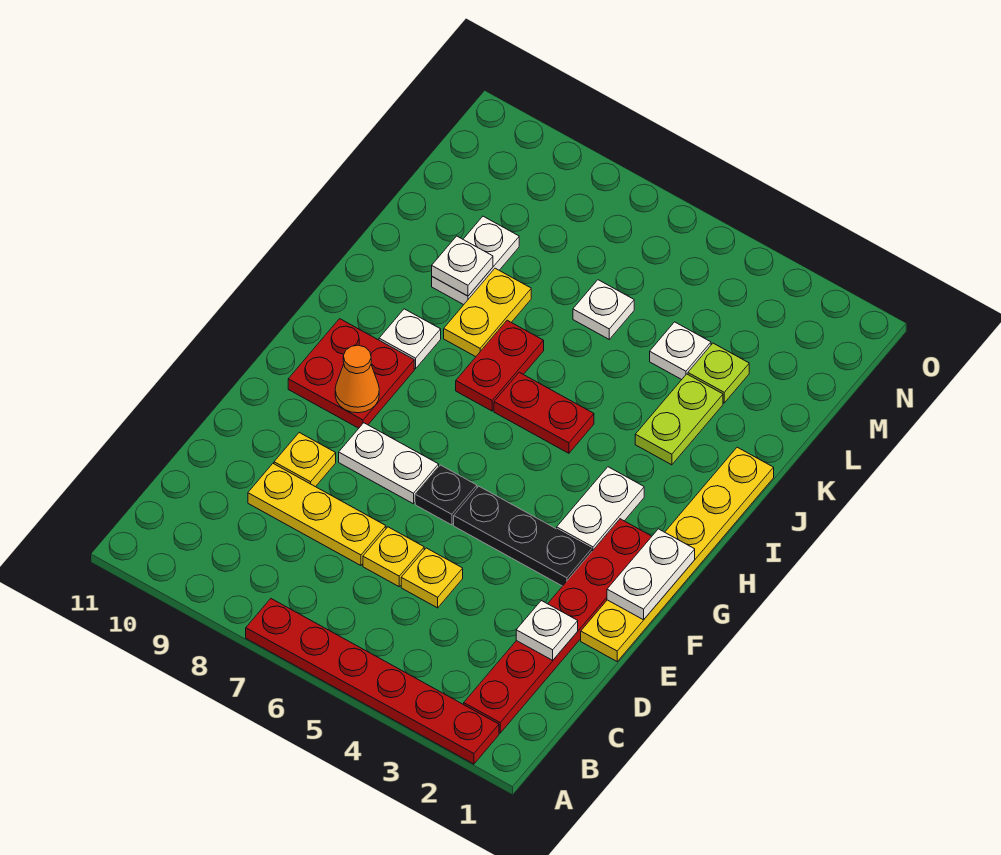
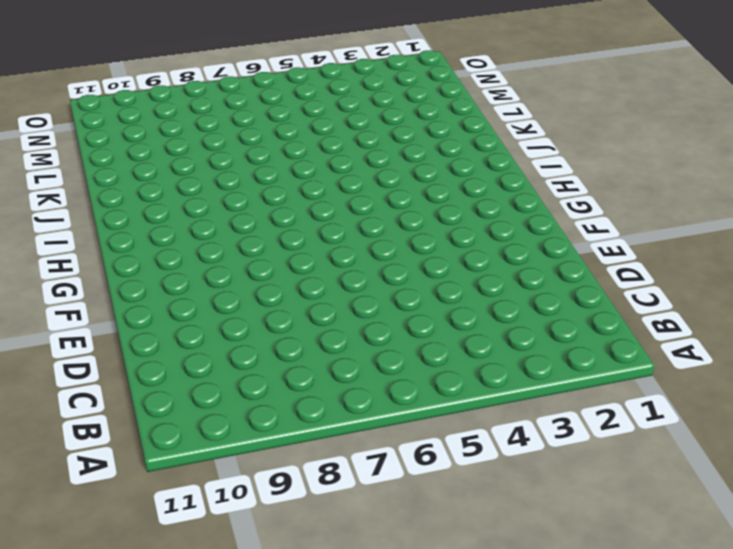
none -> red plate A2:A7 level 1
none -> red plate B2:G2 level 1
none -> yellow plate D5 level 1

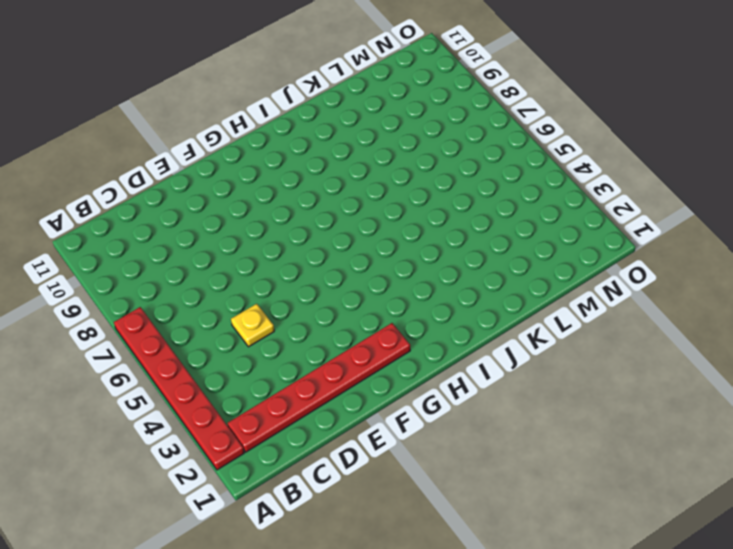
none -> yellow plate D6 level 1
none -> yellow plate D7:D9 level 1
none -> yellow plate E1:J1 level 1

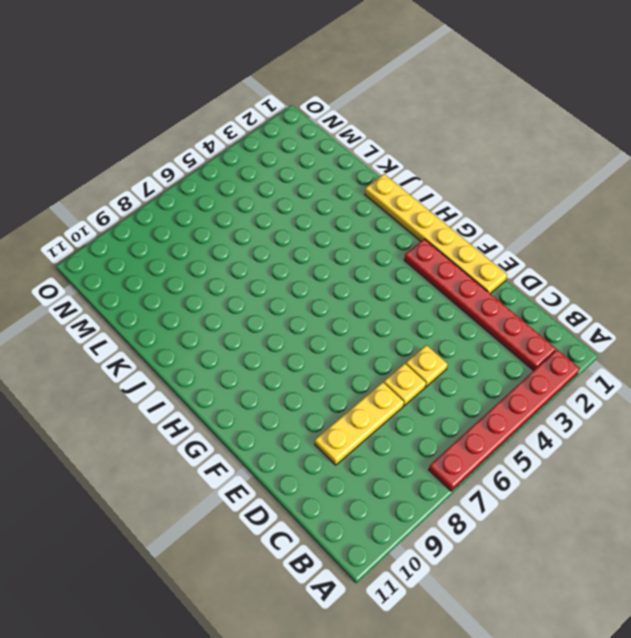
none -> yellow plate E9 level 1
none -> black plate F3:F5 level 1
none -> black plate F6 level 1

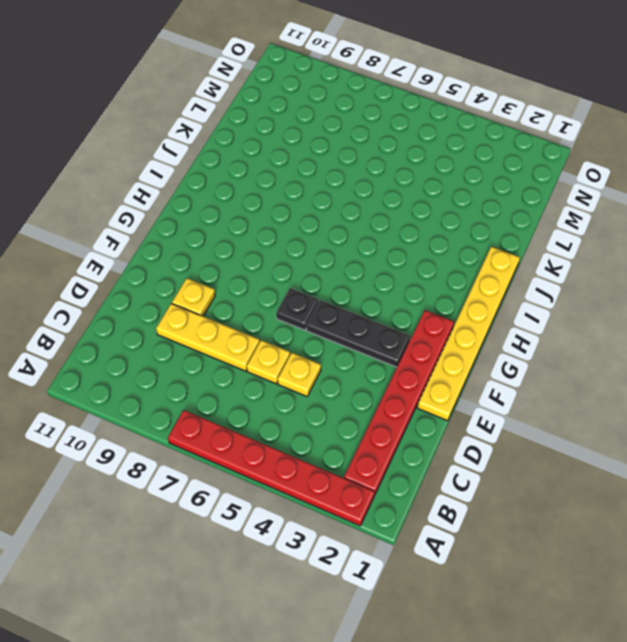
none -> white plate F7:F8 level 1
none -> white plate G3:H3 level 1
none -> red plate G9:H10 level 1

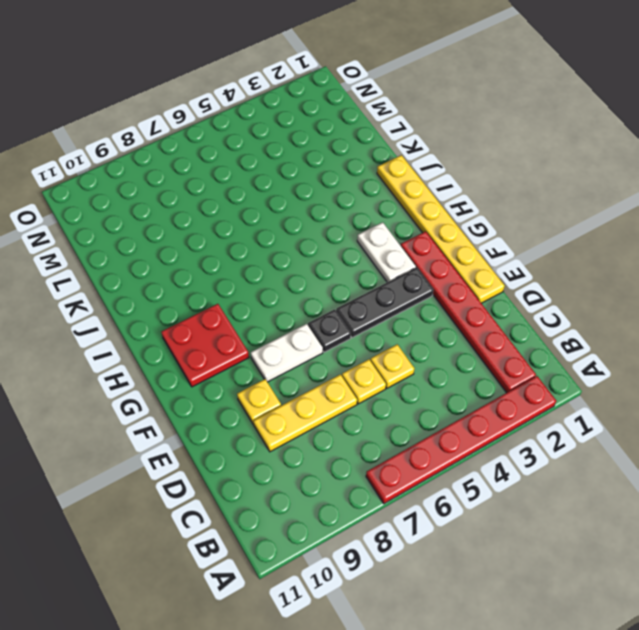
none -> red plate I5:I6 level 1
none -> red plate I7:J7 level 1
none -> white plate I9 level 1

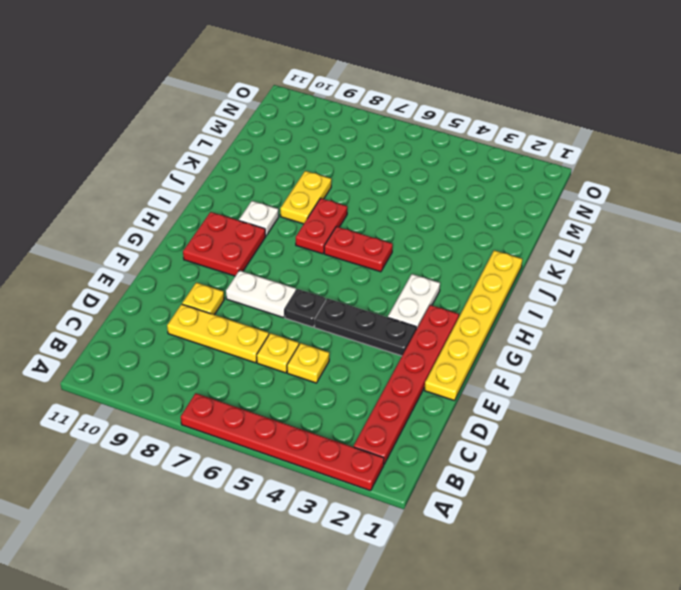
none -> lime plate J3:K3 level 1
none -> white plate K9:L9 level 1
none -> lime plate L3 level 1

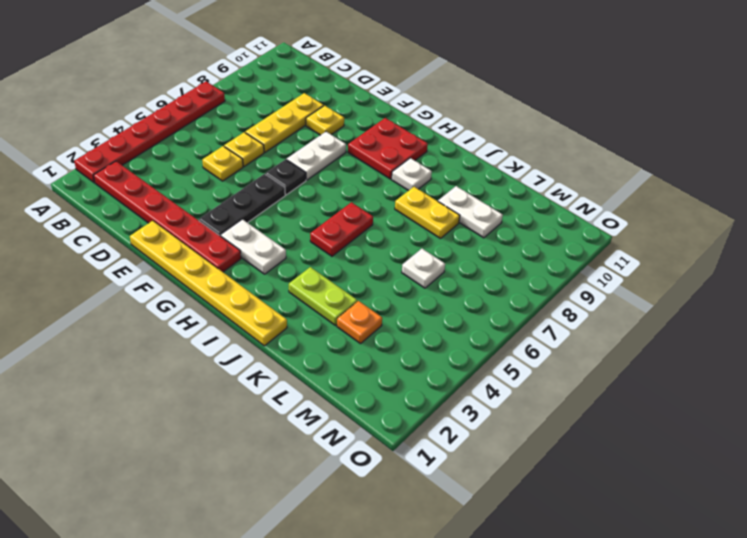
orange plate L3 level 1 -> lime plate L3 level 1
none -> red plate I7:J7 level 1
none -> white plate L4 level 1
none -> white plate D2 level 2

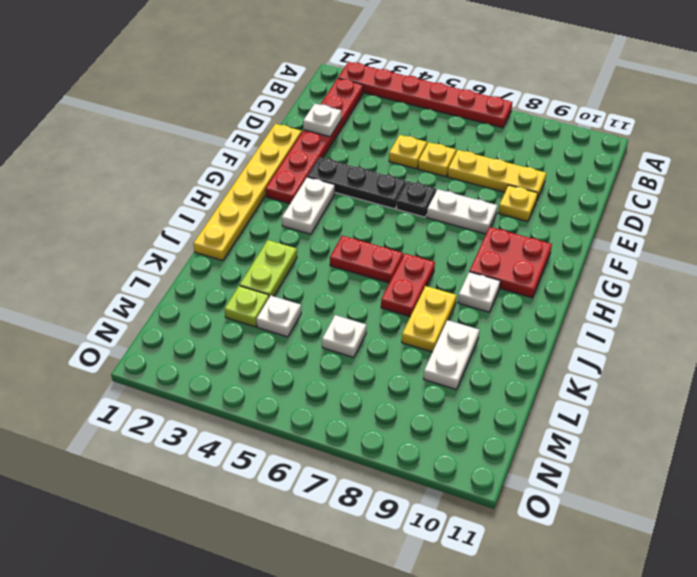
none -> white plate F1:G1 level 2
none -> orange cone G9 level 2
none -> white plate K9 level 2

